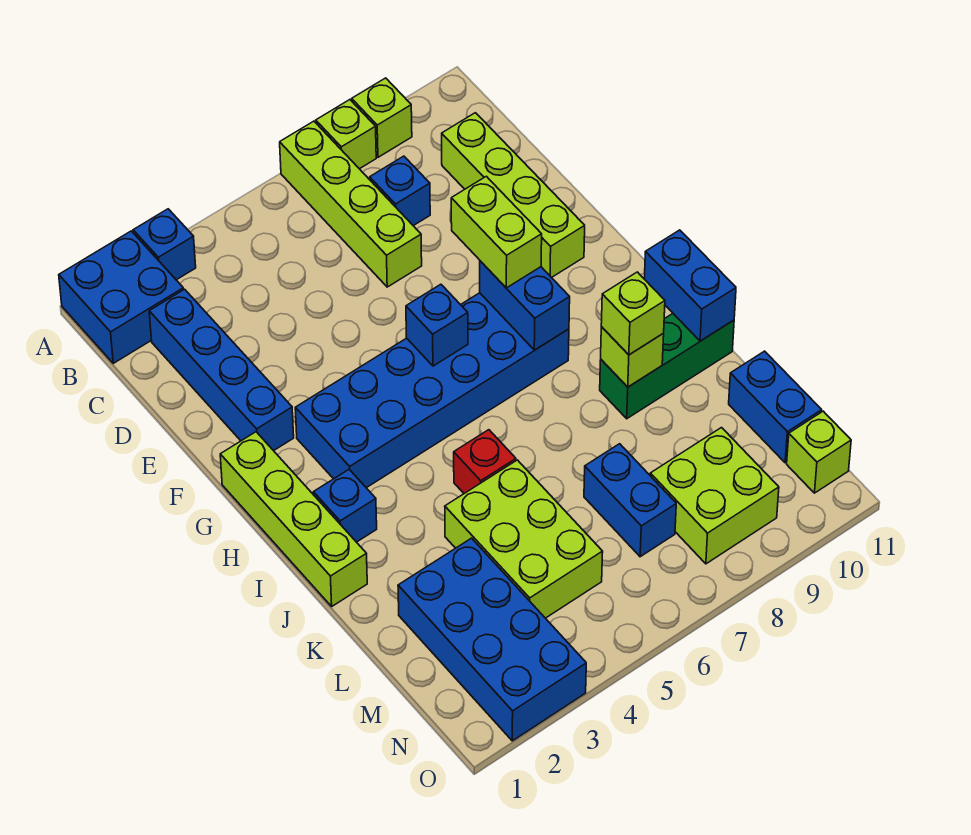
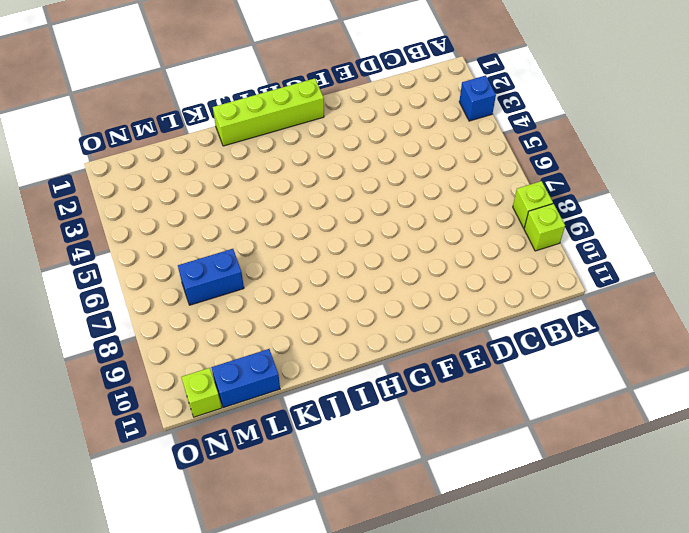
none -> blue brick A1:B2 level 1
none -> lime brick A7:D7 level 1
none -> blue brick C2:F2 level 1

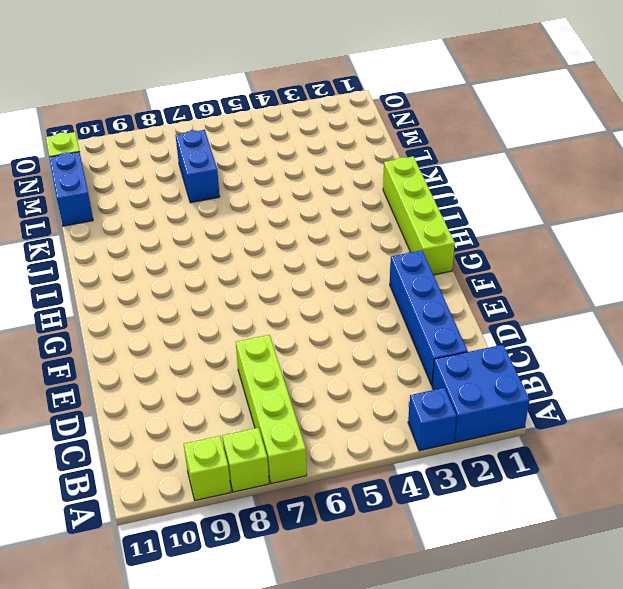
none -> blue brick C8 level 1
none -> lime brick C10:F10 level 1
none -> blue brick G3:H8 level 1

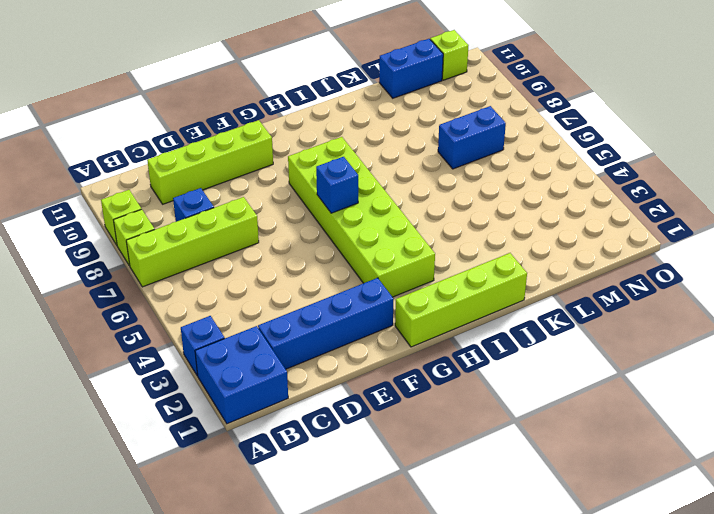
lime brick G3:H8 level 1 -> blue brick G3:H8 level 1
none -> blue brick I2 level 1
none -> red brick J5 level 1
none -> green brick J9:J11 level 1

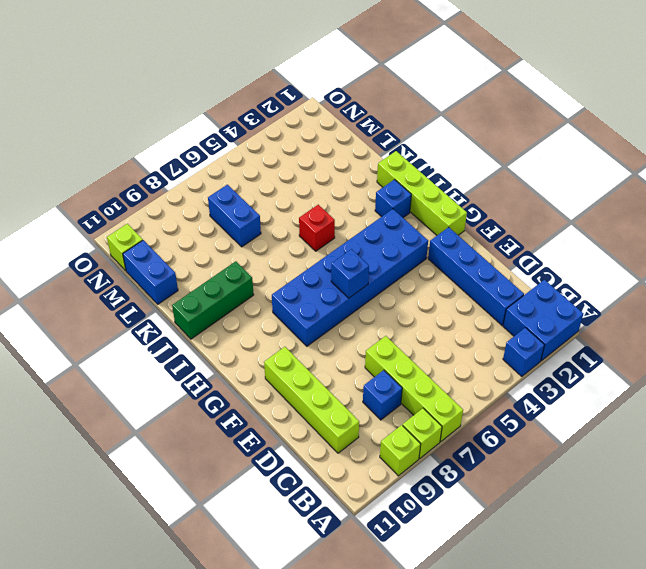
none -> lime brick K4:M5 level 1
none -> blue brick L2:O3 level 1
none -> lime brick M8:N9 level 1

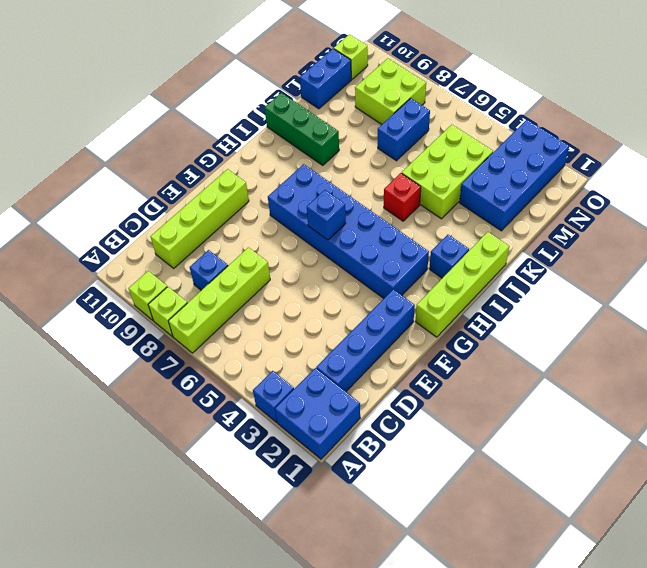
none -> blue brick G8:H8 level 2
none -> blue brick I11:J11 level 2
none -> lime brick J9 level 2

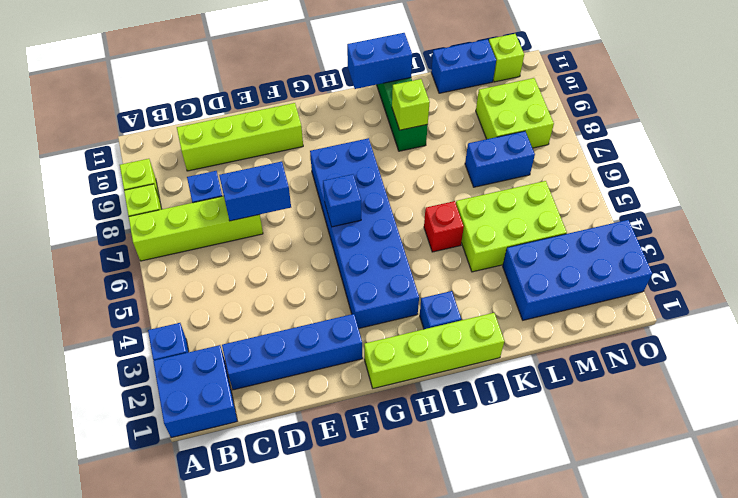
blue brick D7:E7 level 2 -> blue brick G8:H8 level 2
none -> lime brick F8:G8 level 3
none -> lime brick J9 level 3

